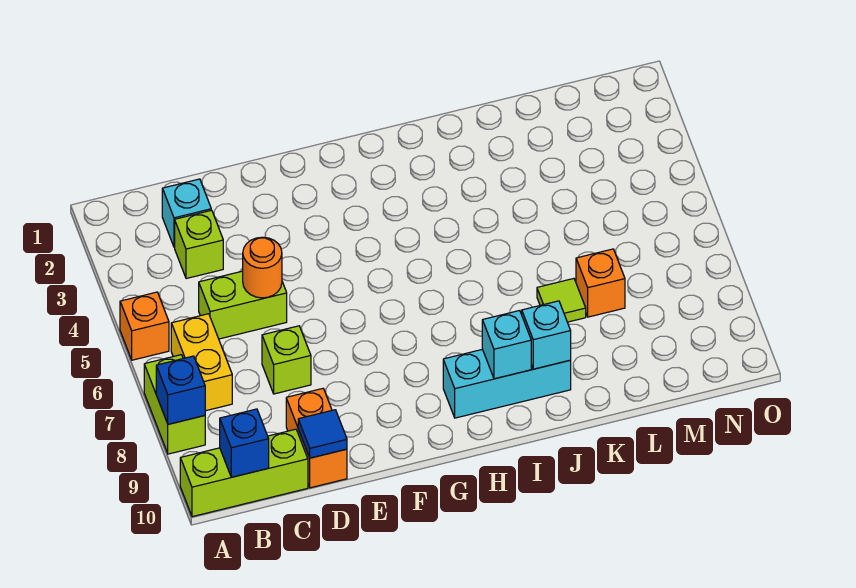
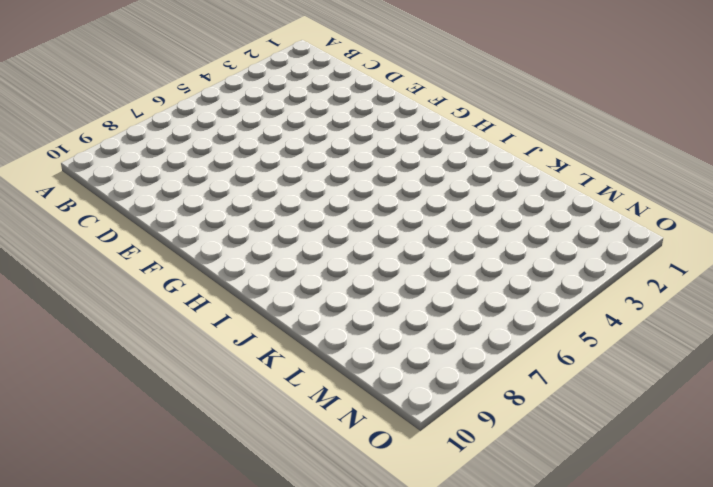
none -> orange brick A5 level 1
none -> lime brick A7:A8 level 1
none -> lime brick A10:C10 level 1

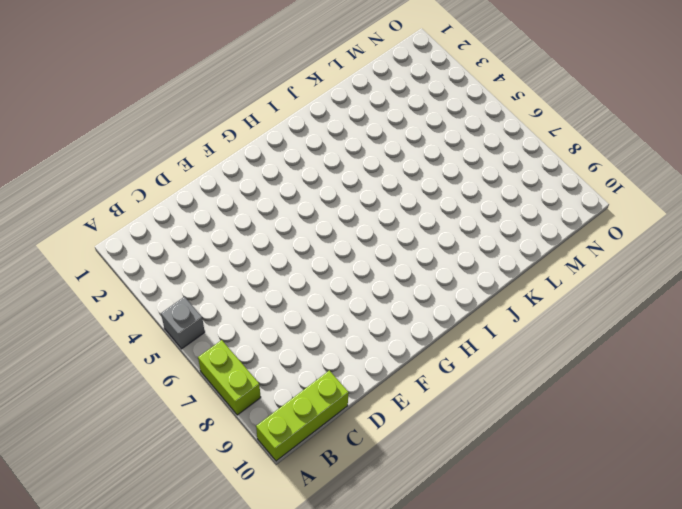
grey brick A5 level 1 -> orange brick A5 level 1
none -> yellow brick B6:B7 level 1
none -> cyan brick C2 level 1
none -> lime brick C3 level 1

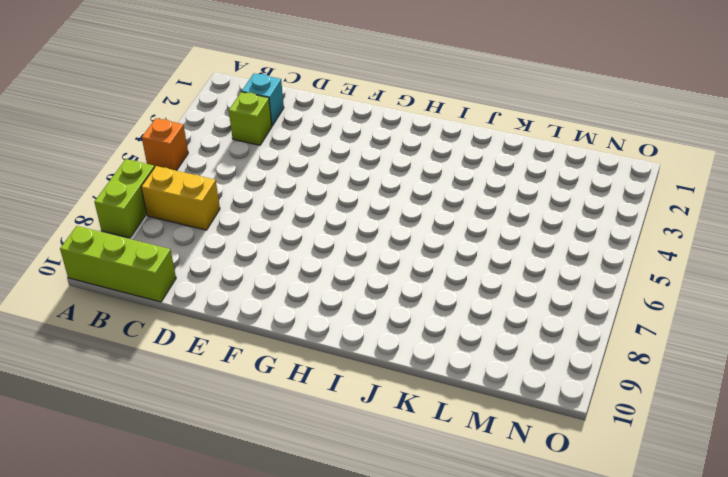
yellow brick B7:C7 level 1 -> yellow brick B6:B7 level 1
none -> lime brick C5:D5 level 1
none -> lime brick D7 level 1
none -> orange brick D9:D10 level 1

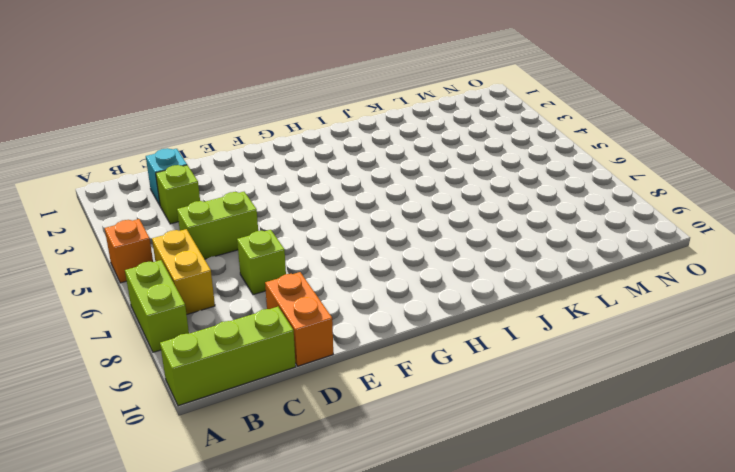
none -> cyan brick H9:J9 level 1
none -> lime tile K7 level 1
none -> orange brick L7 level 1

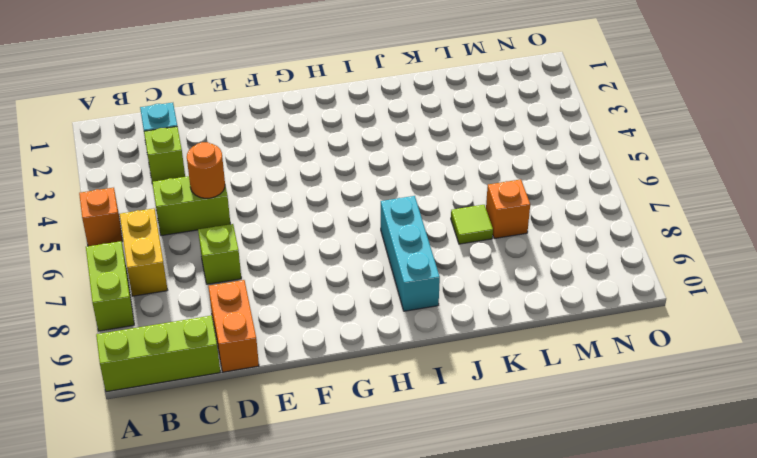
cyan brick I7:I9 level 1 -> cyan brick H9:J9 level 1
none -> blue brick A8 level 2
none -> blue brick B10 level 2
none -> blue tile D10 level 2

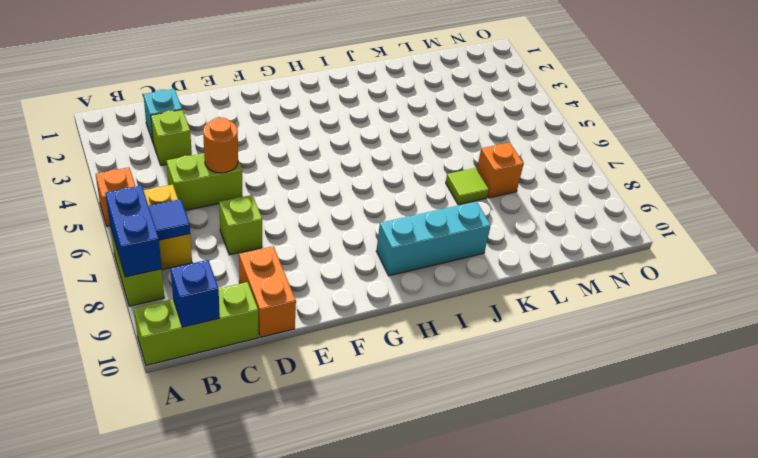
blue brick A7:A8 level 2 -> blue brick A8 level 2
blue tile B7 level 2 -> blue tile D10 level 2
none -> cyan brick I9 level 2
none -> cyan brick J9 level 2

